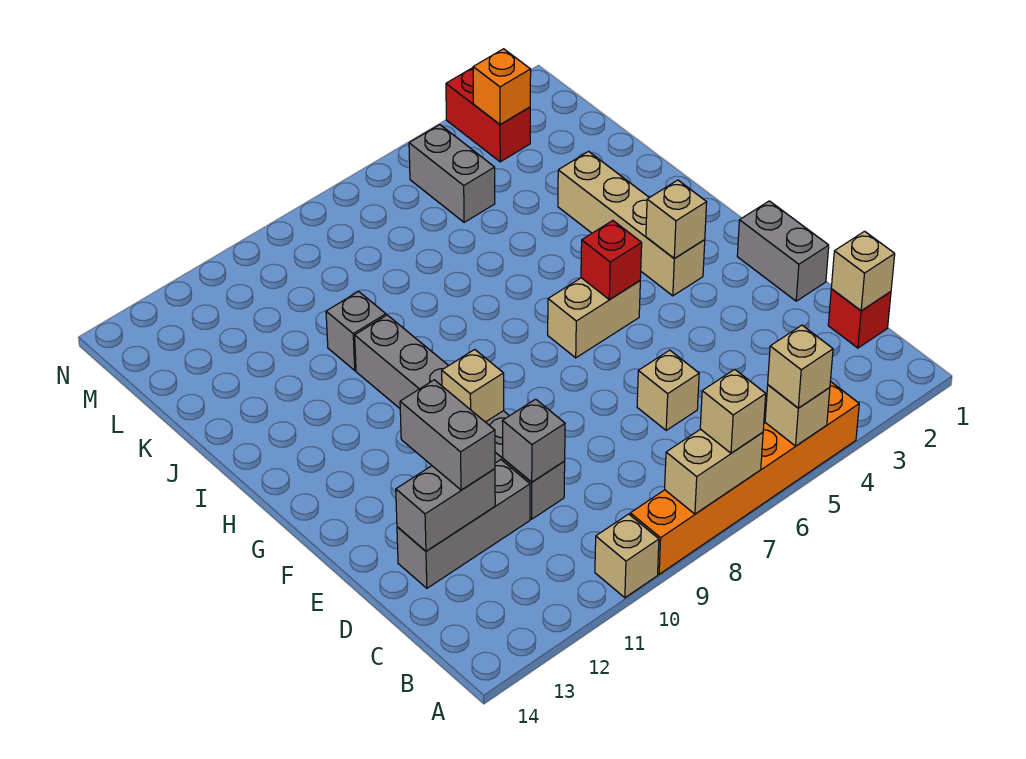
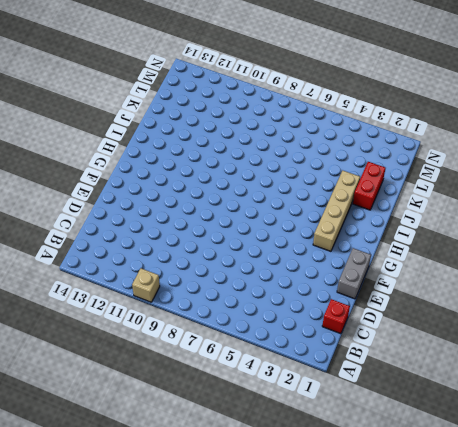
red brick J2:K2 level 1 -> red brick M3:N3 level 1
none -> orange brick A4:A9 level 1
none -> tan brick D6 level 1
none -> grey brick D10:I10 level 1

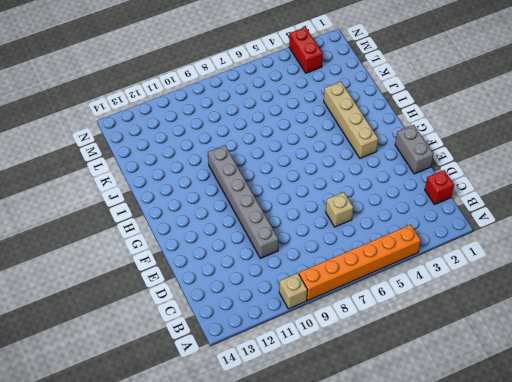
none -> grey brick D11:D13 level 1
none -> tan brick G5:G6 level 1
none -> grey brick J10 level 1

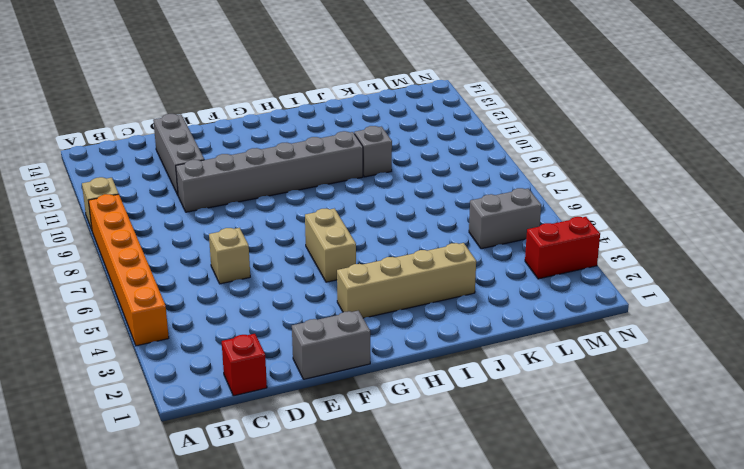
none -> tan brick A5 level 2
none -> tan brick A7:A8 level 2
none -> tan brick C1 level 2

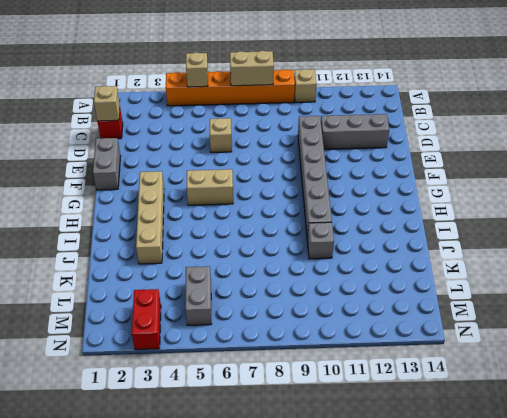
none -> grey brick D10 level 2
none -> grey brick D12:D13 level 2
none -> tan brick F10 level 2

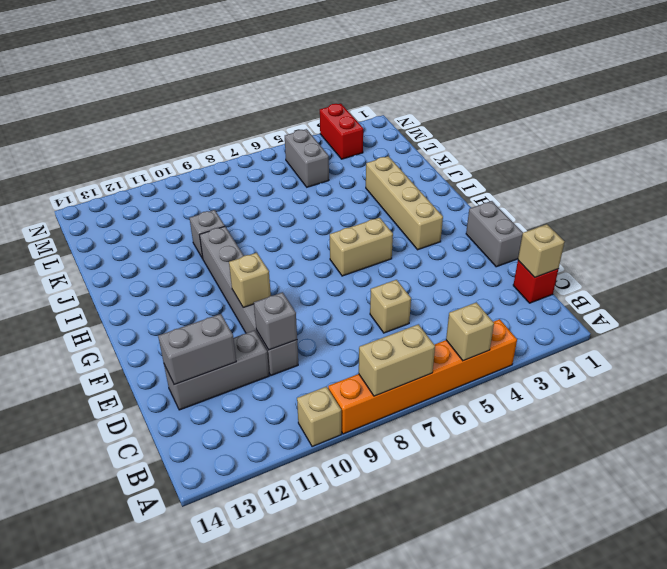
none -> tan brick G3 level 2
none -> red brick G5 level 2
none -> orange brick M3 level 2

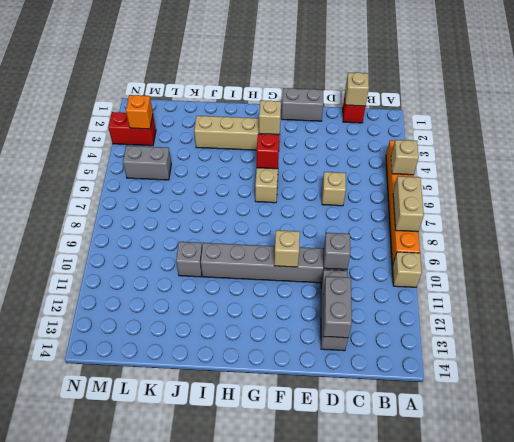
none -> tan brick A5 level 3
none -> tan brick A7 level 3
none -> grey brick D12:E12 level 3

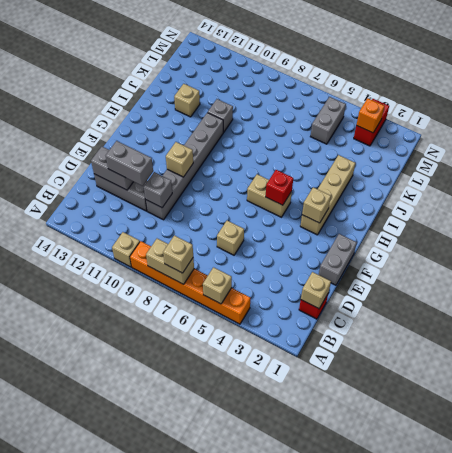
grey brick D11:D12 level 3 -> grey brick D12:E12 level 3
tan brick J12 level 1 -> tan brick A5 level 3

